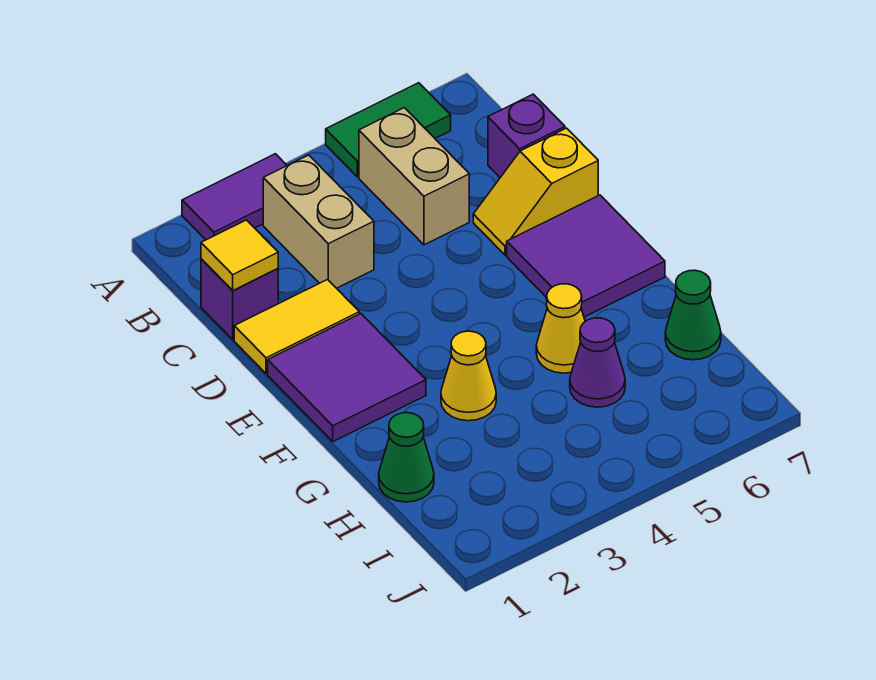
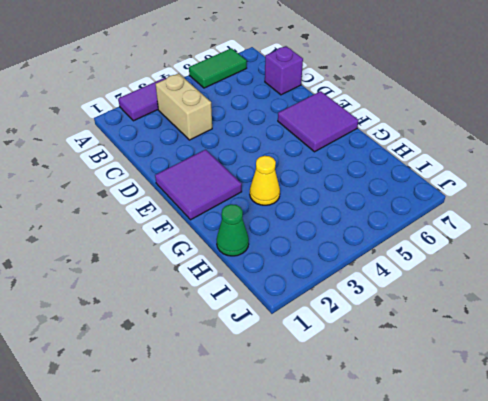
none -> tan brick B5:C5 level 1
none -> purple brick C1 level 1
none -> yellow tile D1:D2 level 1

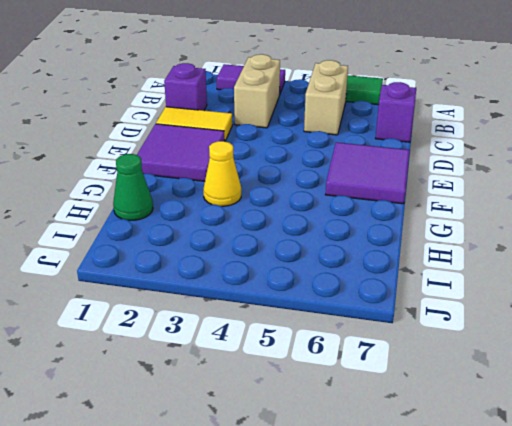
none -> yellow slope D6:D7 level 1 top 7
none -> yellow cone G5 level 1
none -> purple cone H5 level 1

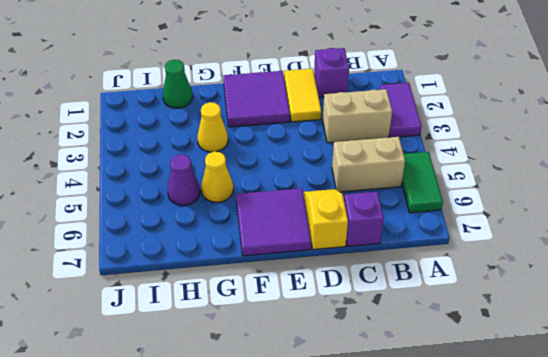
none -> green cone H7 level 1
none -> yellow tile C1 level 2

